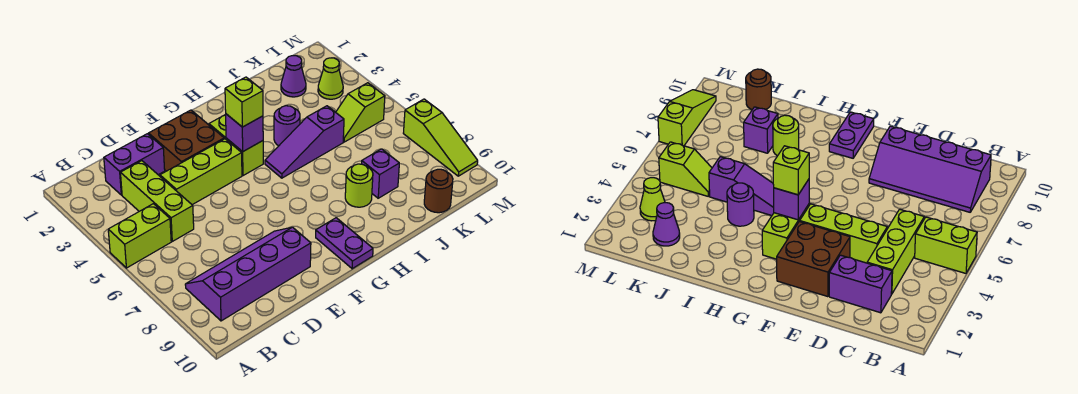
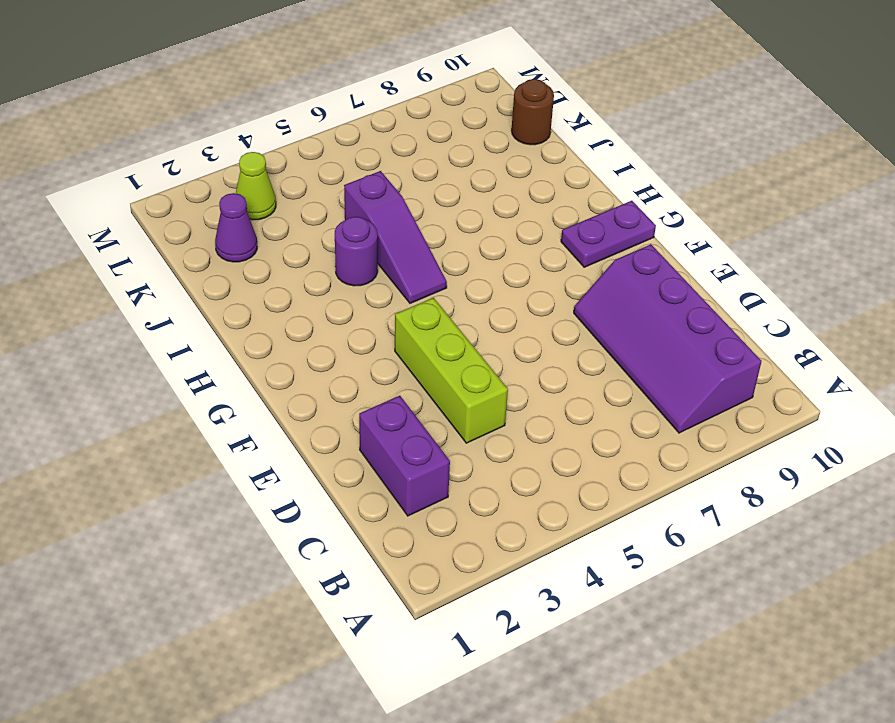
none -> lime brick A5:B5 level 1
none -> lime brick C3:C5 level 1
none -> brown brick E2:F3 level 1

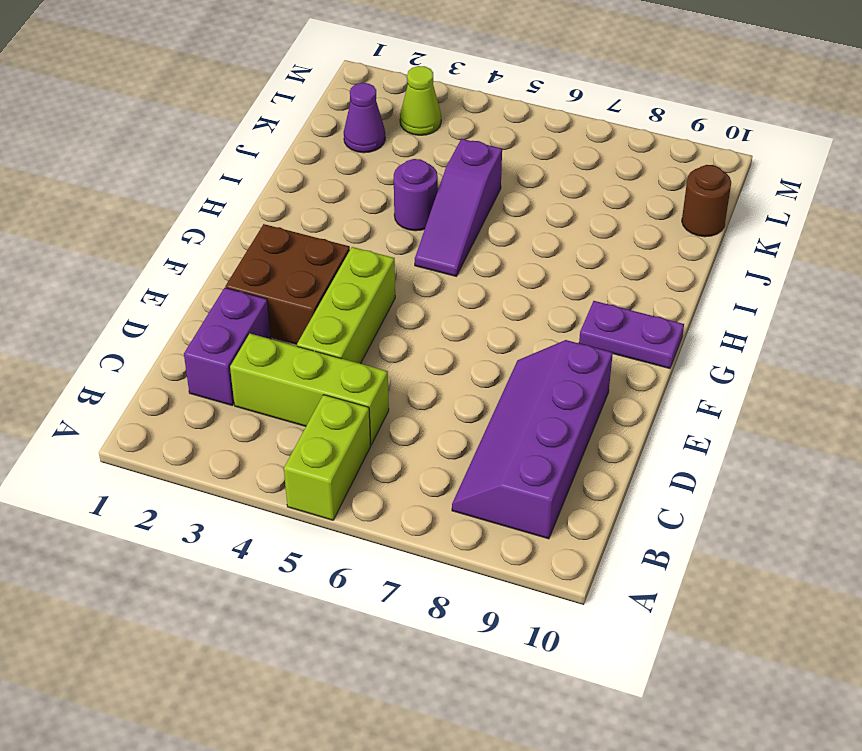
none -> lime brick G3:G4 level 1
none -> lime round brick I8 level 1
none -> purple brick J8 level 1

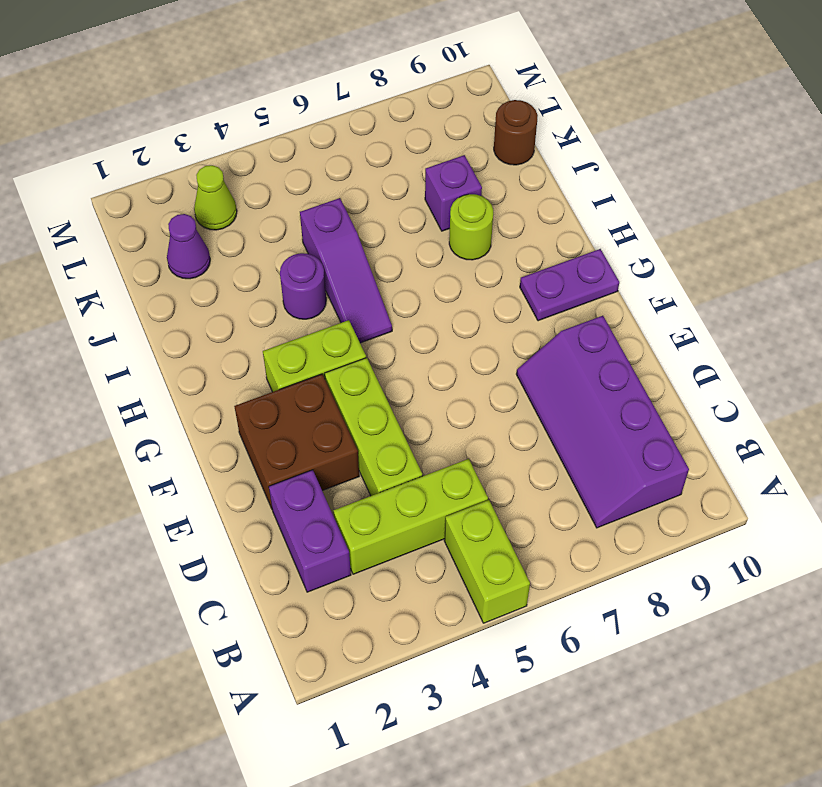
none -> lime slope K5:L5 level 1 top L
none -> lime slope M7:M9 level 1 top 7
none -> purple brick G4 level 2

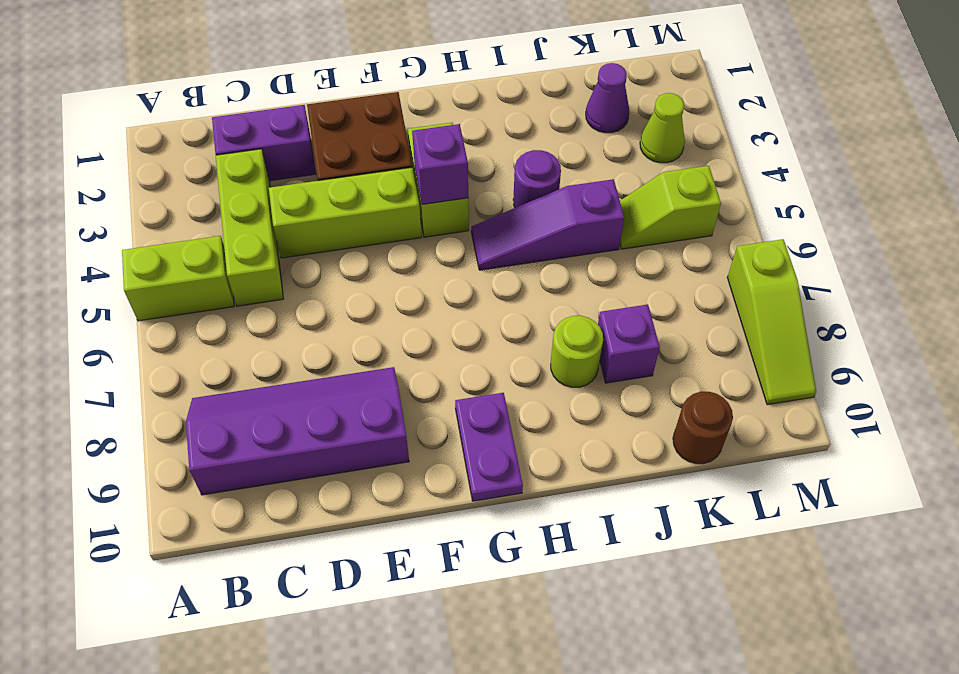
none -> lime brick G4 level 3

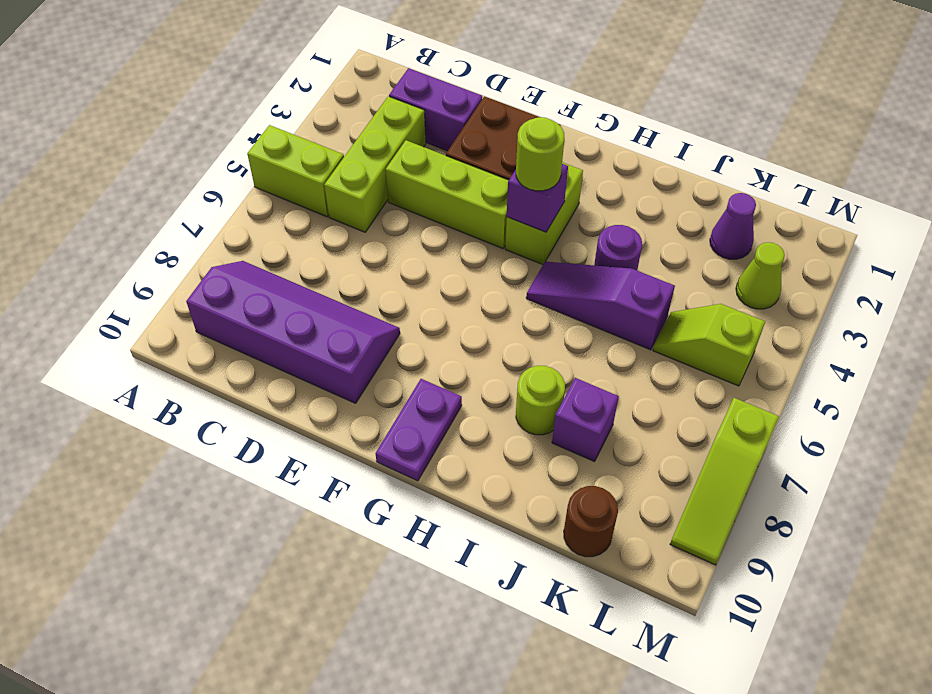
lime round brick G4 level 3 -> lime brick G4 level 3

